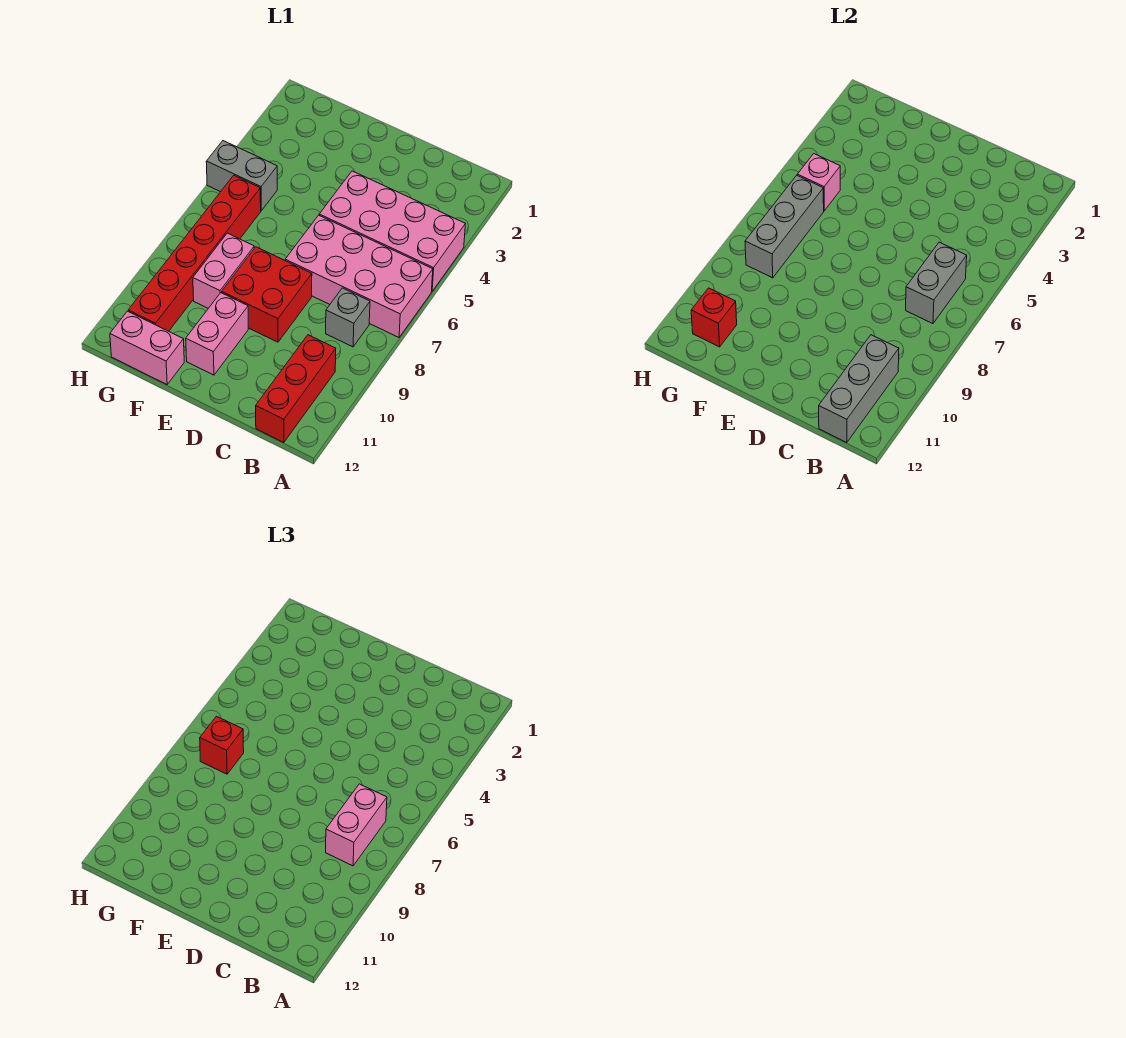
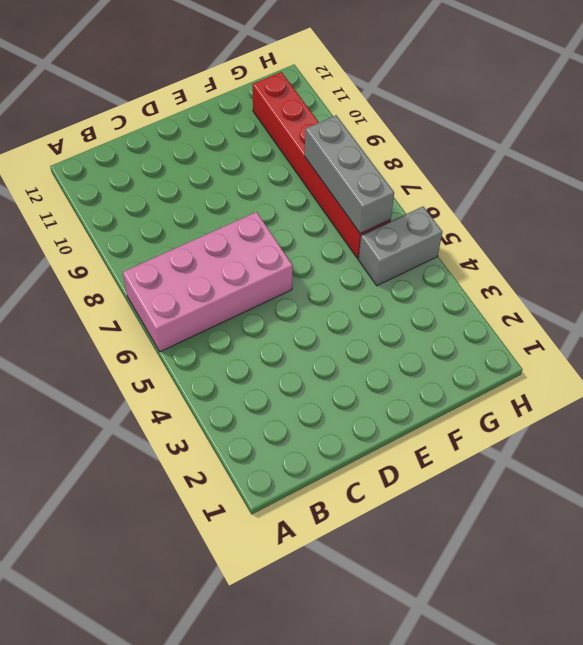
none -> pink brick A4:D5 level 1
none -> grey brick B8 level 1
none -> red brick B10:B12 level 1

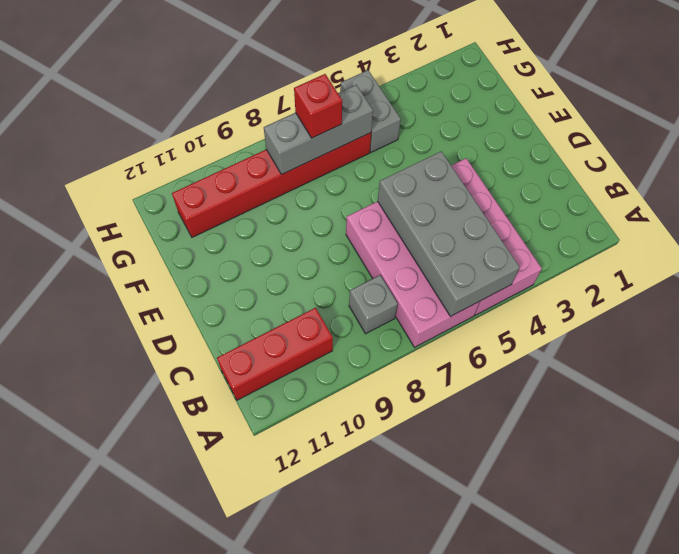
grey brick A5:D6 level 2 -> grey brick B6:B7 level 2
none -> red brick D8:E9 level 1
none -> pink brick E10:E11 level 1
none -> pink brick F8:F9 level 1

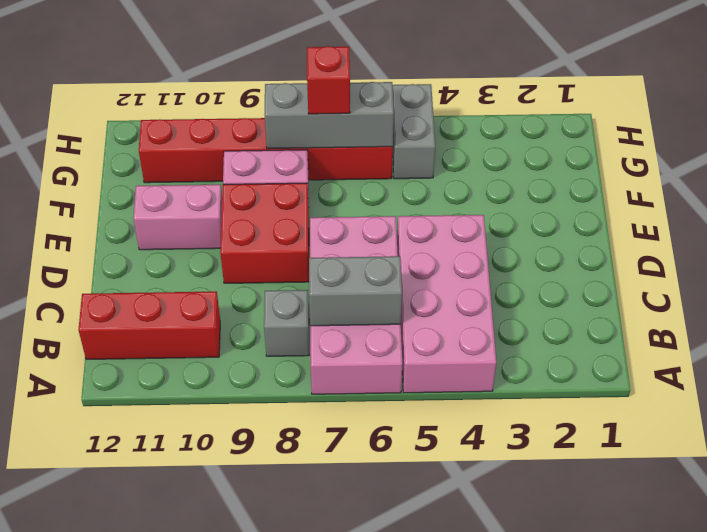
none -> pink brick F12:G12 level 1
none -> grey brick B10:B12 level 2
none -> pink brick G5 level 2

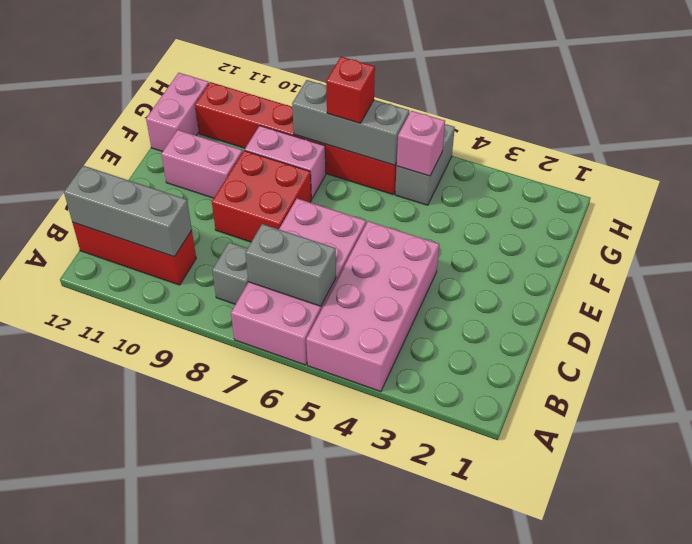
none -> red brick G11 level 2
none -> pink brick B7:B8 level 3

